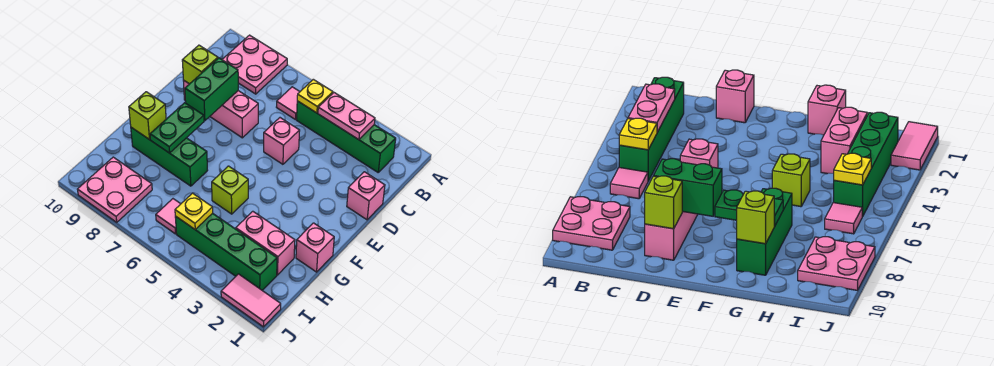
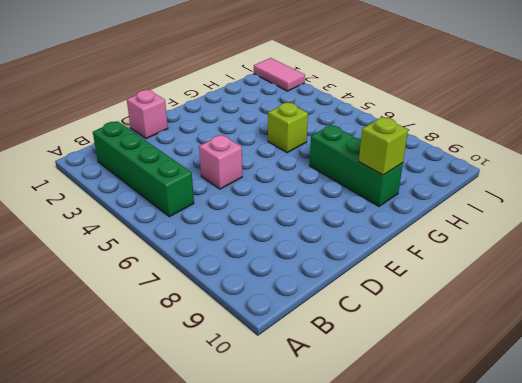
none -> pink plate A8:B9 level 1
none -> pink tile B6 level 1
none -> pink brick D7:D9 level 1

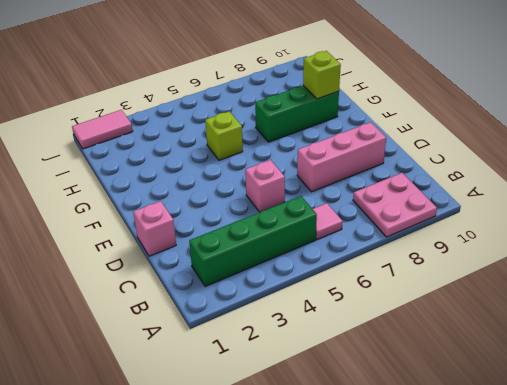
none -> pink brick G1 level 1
none -> pink brick H2:H3 level 1
none -> green brick I2:I5 level 1

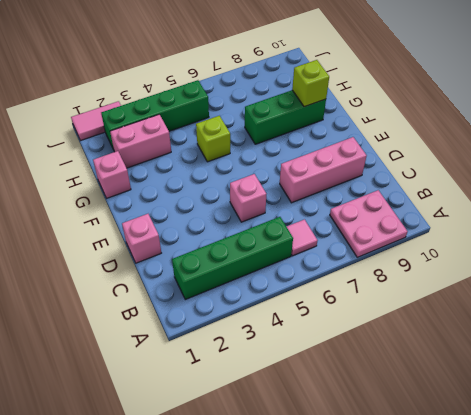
none -> pink tile I6 level 1
none -> pink plate I8:J9 level 1
none -> pink plate B3:B4 level 2

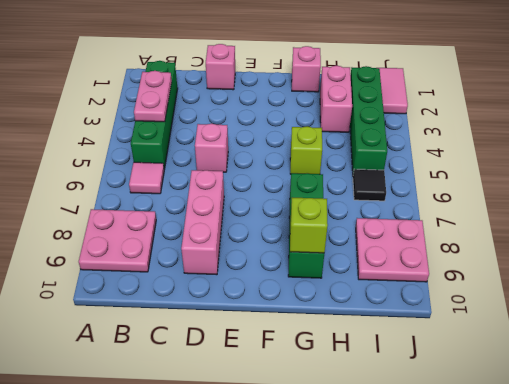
black tile I6 level 1 -> pink tile I6 level 1
none -> yellow plate B5 level 2
none -> green brick D8:E8 level 2
none -> lime brick D9 level 2

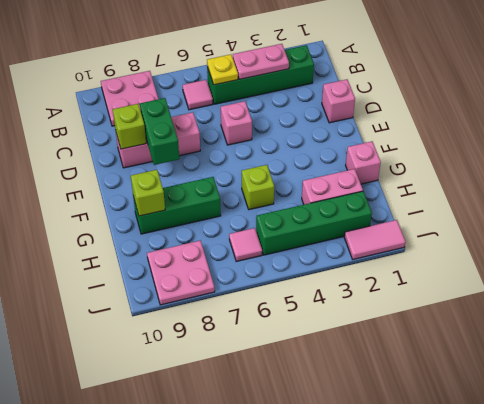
none -> green plate F8:G8 level 2
none -> yellow plate I5 level 2

